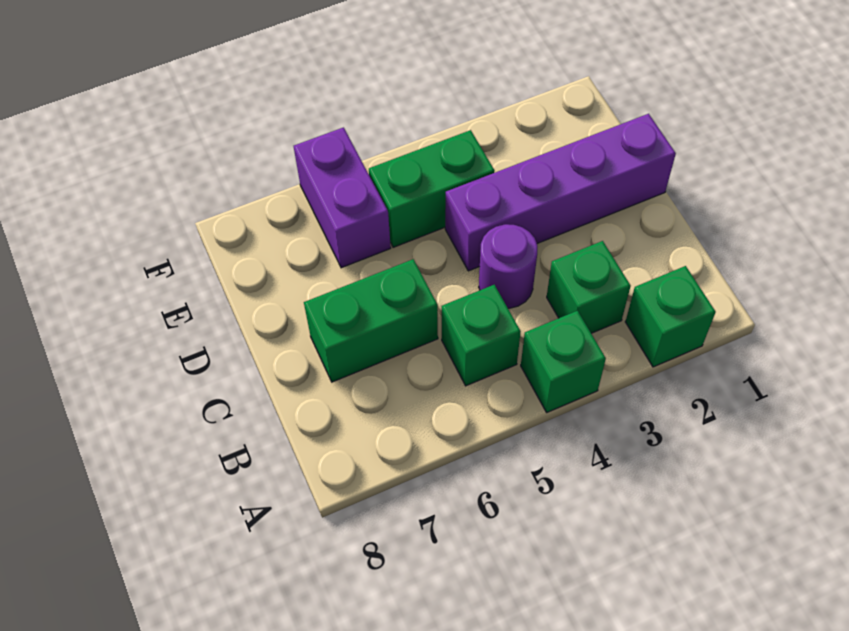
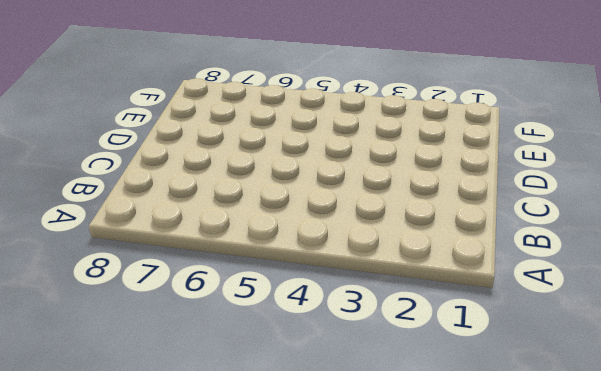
none -> green brick A2 level 1
none -> green brick A4 level 1

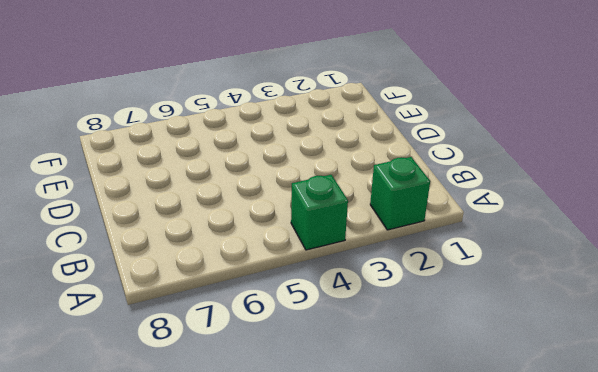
none -> green brick B3 level 1
none -> green brick B5 level 1

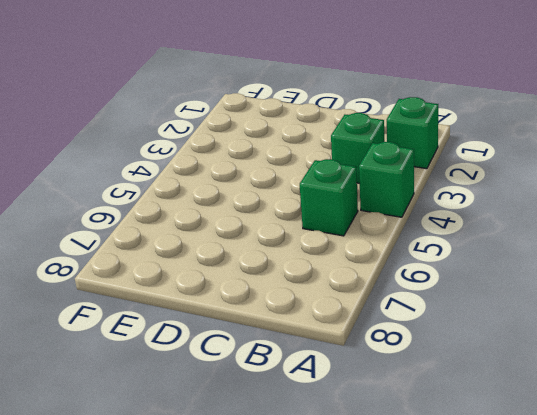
none -> purple round brick C4 level 1
none -> green brick C6:C7 level 1

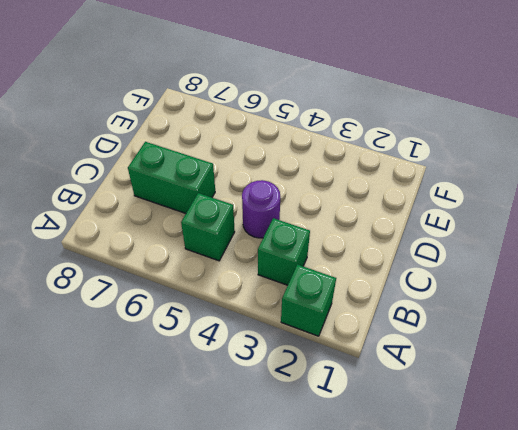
none -> green brick A4 level 1
none -> purple brick D1:D4 level 1

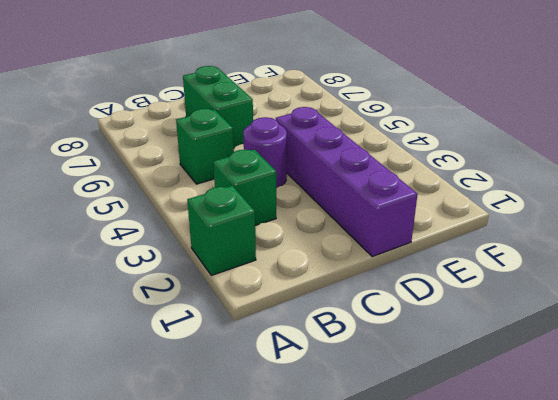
none -> green brick A4 level 1
none -> green brick E4:E5 level 1

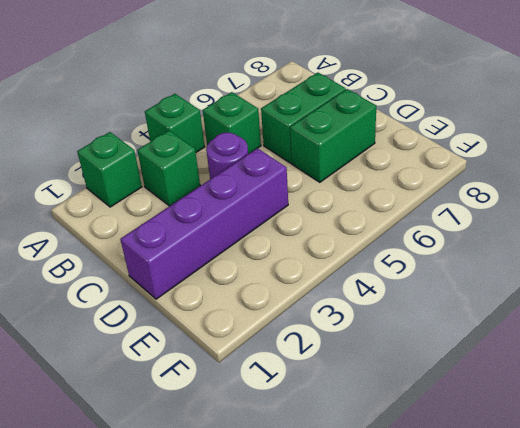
green brick D6:D7 level 1 -> green brick E4:E5 level 1
none -> purple brick E6:F6 level 1

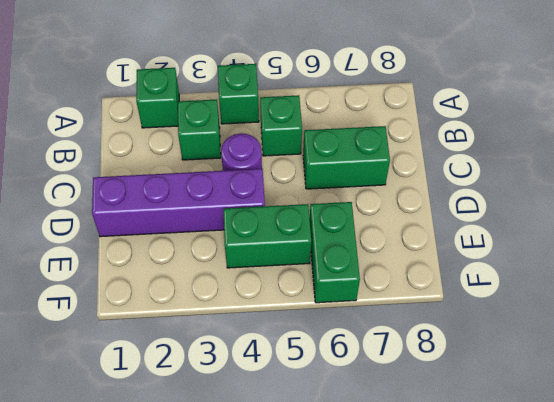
green brick E6:F6 level 1 -> purple brick E6:F6 level 1

